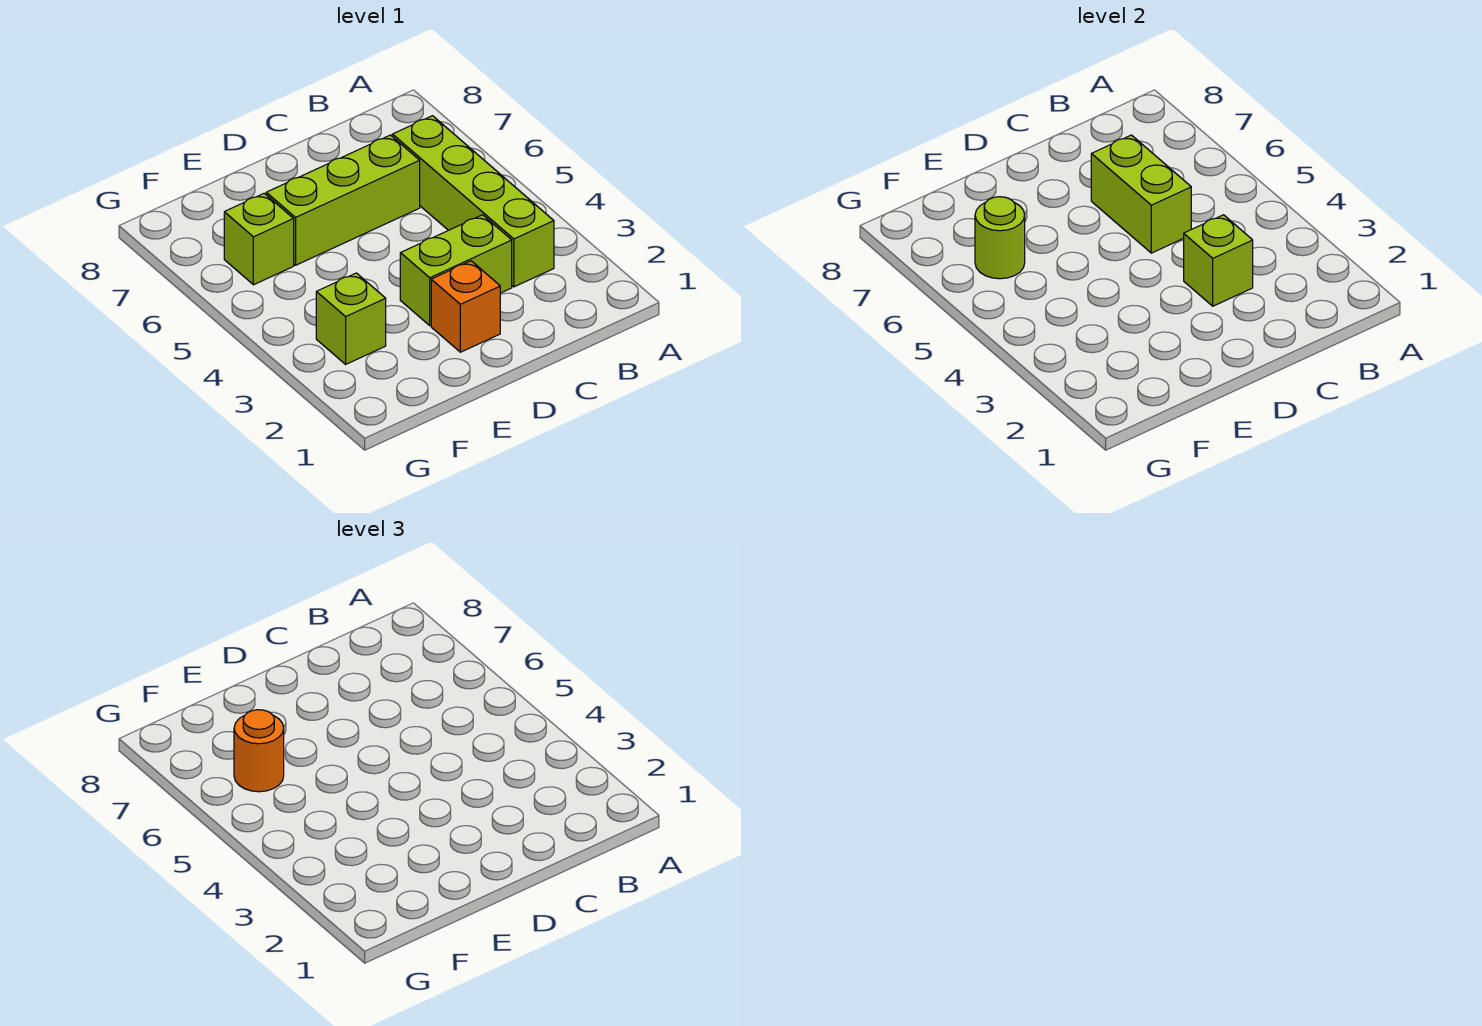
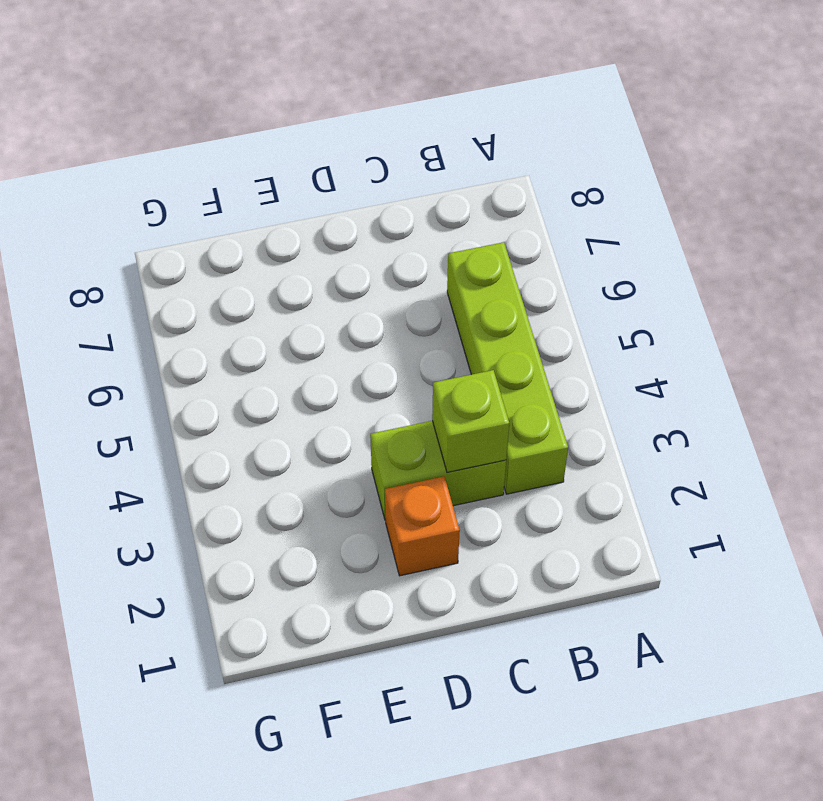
none -> lime brick C6:E6 level 1
none -> lime brick F3 level 1

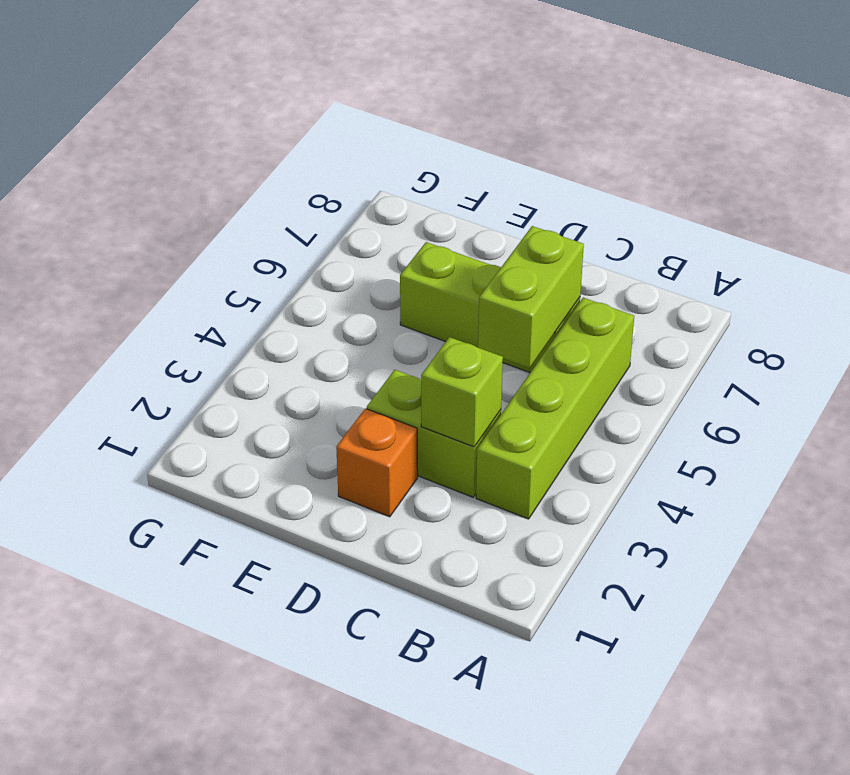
none -> lime brick F3 level 1
none -> lime brick F6 level 1

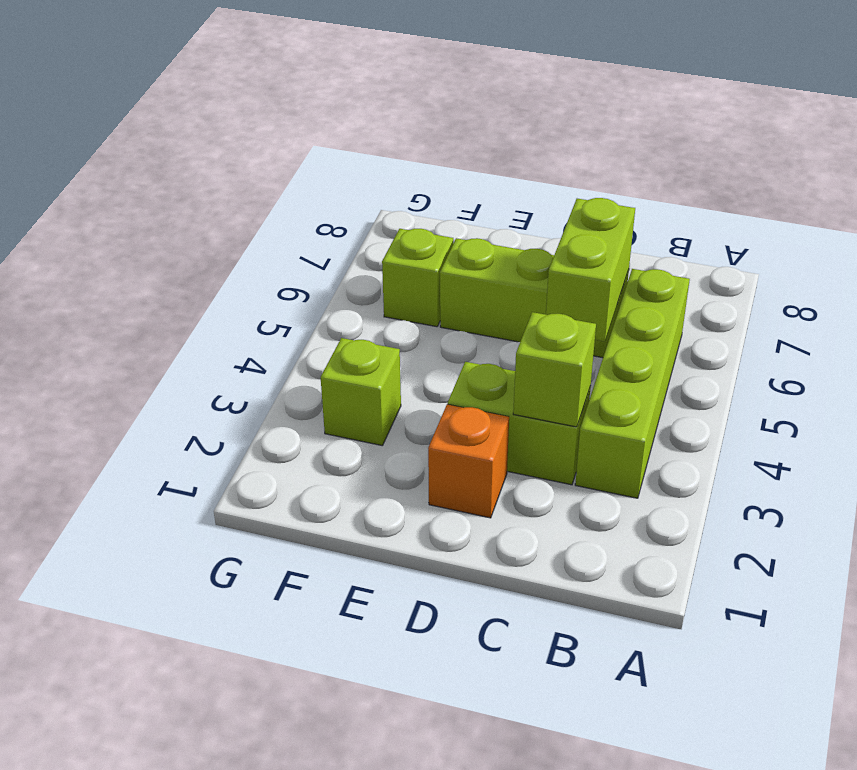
none -> lime round brick F6 level 2
none -> orange round brick F6 level 3

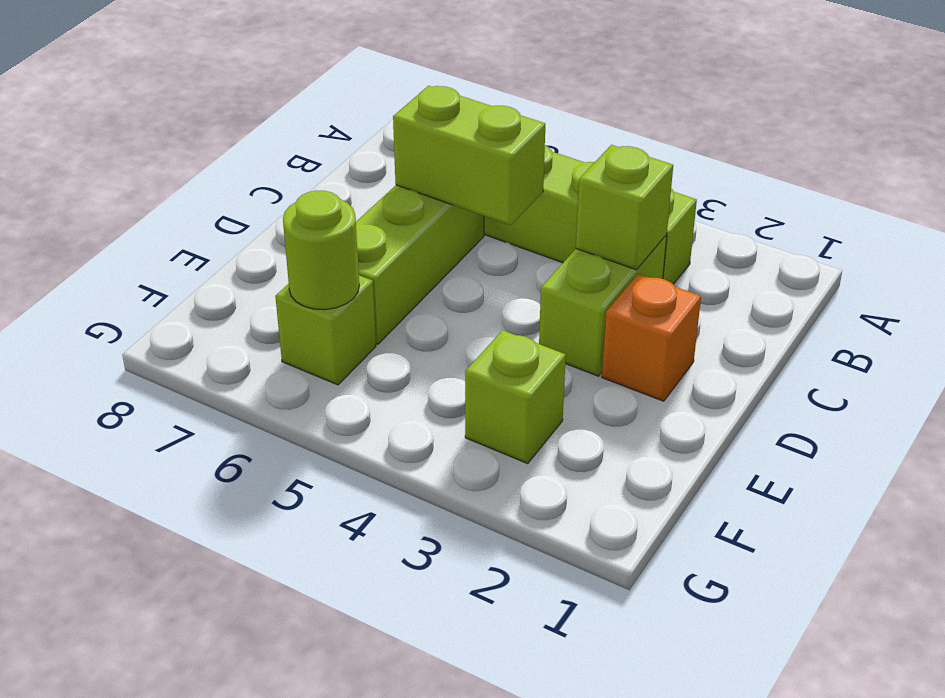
none -> orange round brick F6 level 3

